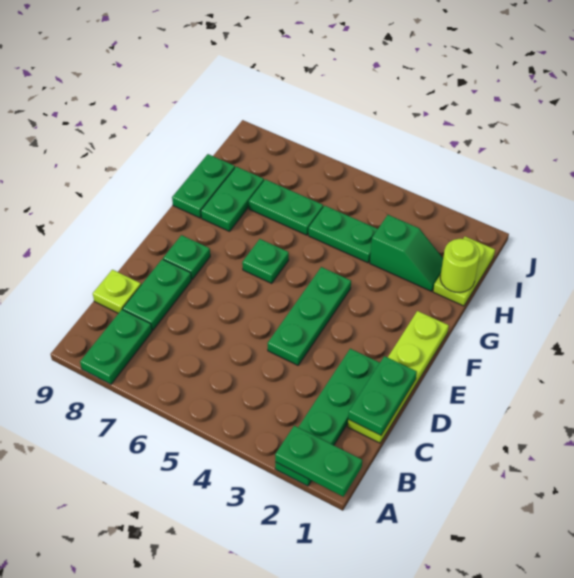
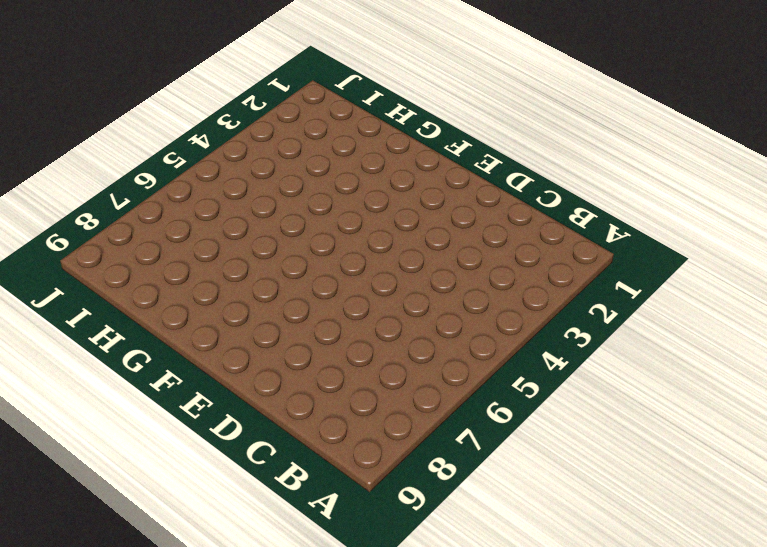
none -> green plate A2:D2 level 1
none -> green plate A8:B8 level 1
none -> lime plate C1:F1 level 1

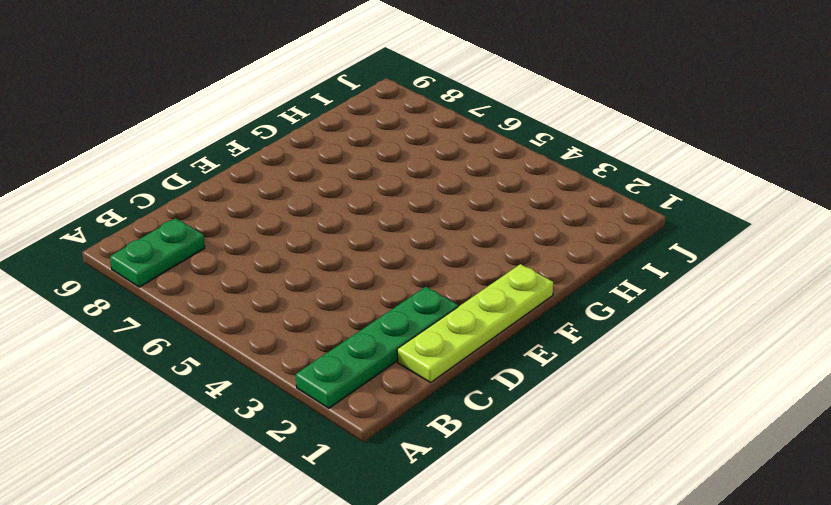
none -> green plate C8:D8 level 1
none -> lime plate C9 level 1
none -> green plate D4:F4 level 1

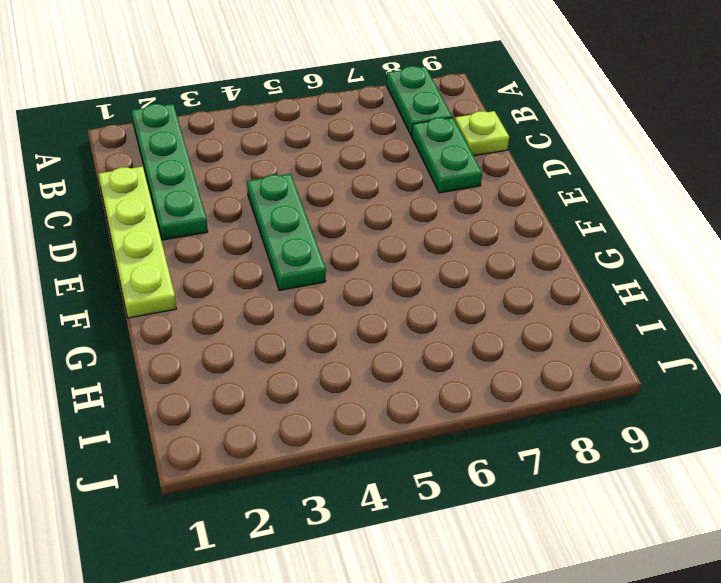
none -> green plate E8 level 1
none -> green plate F6 level 1
none -> green plate G8:H8 level 1

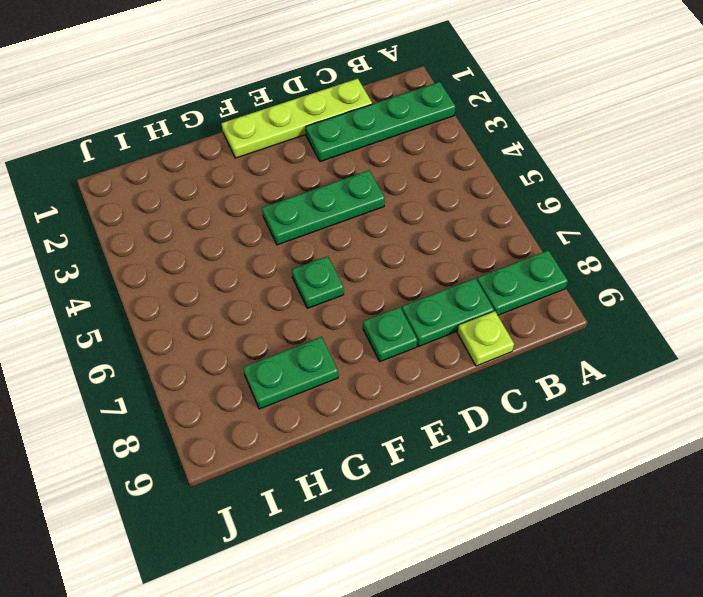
none -> green plate G9:H9 level 1
none -> lime plate H1:I1 level 1
none -> green slope H2:H3 level 1 top 3

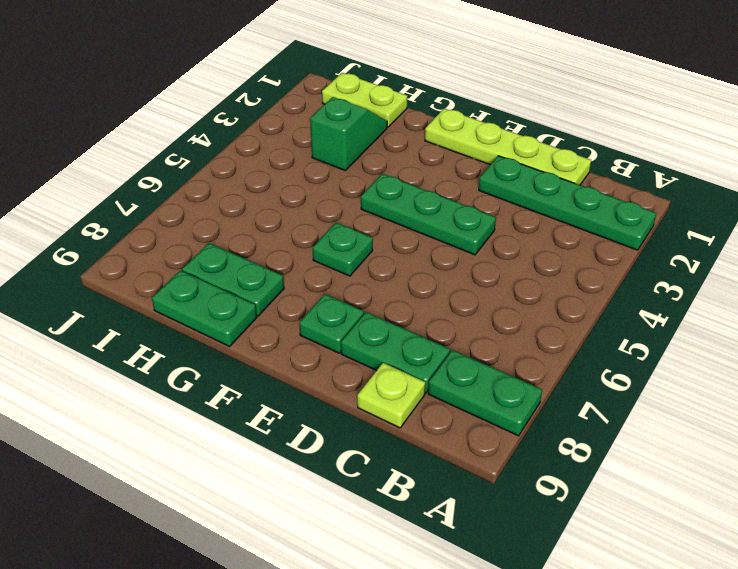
none -> green plate H4:H5 level 1
none -> green plate H6:H7 level 1
none -> green plate A1:A2 level 2

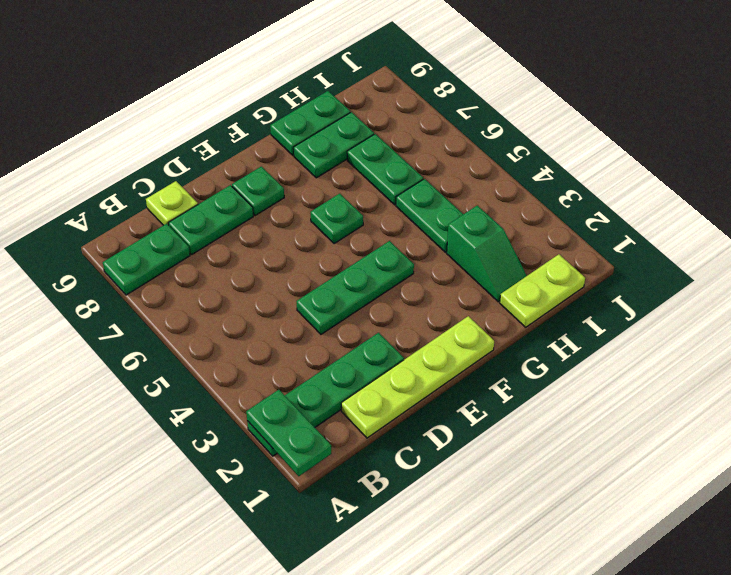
none -> green plate C1:D1 level 2
none -> lime round brick H1 level 2

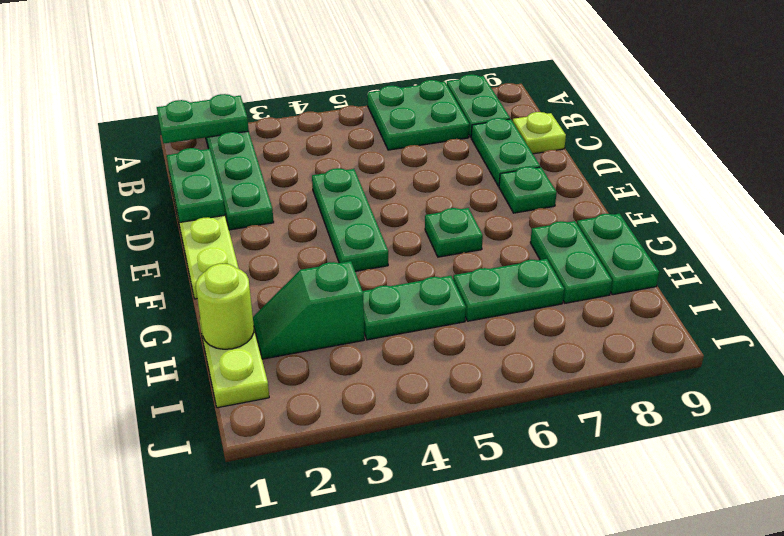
green plate A6:B7 level 1 -> none

